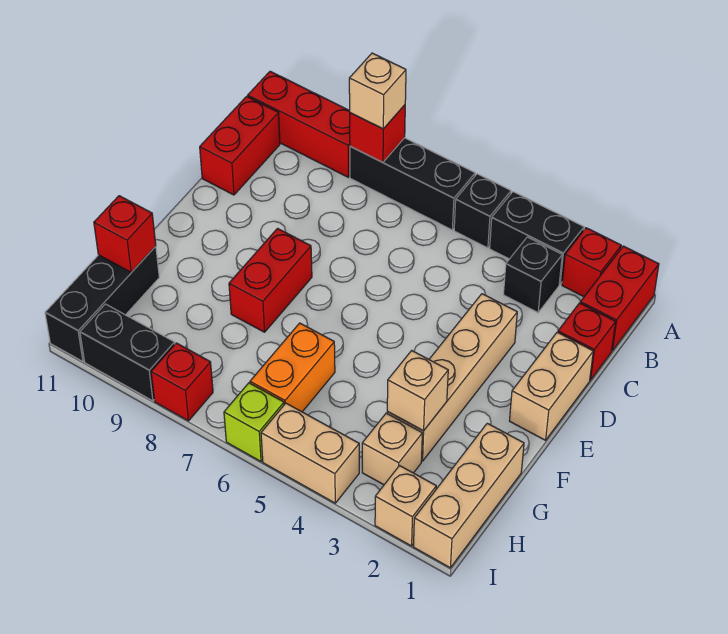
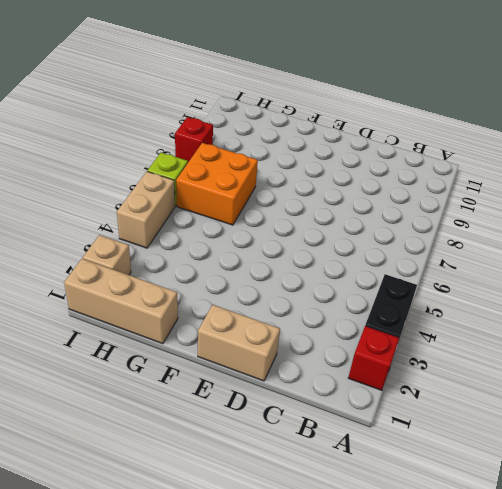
orange brick G6:H7 level 1 -> orange brick G6:H6 level 1
none -> red brick A1:B1 level 1
none -> black brick A5 level 1
none -> black brick A6:A8 level 1

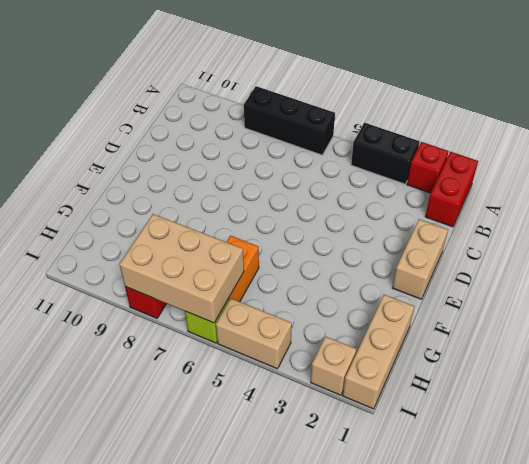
tan brick H6:I8 level 2 -> none
none -> black brick A5 level 1
none -> red brick A9:A11 level 1
none -> black brick B3 level 1

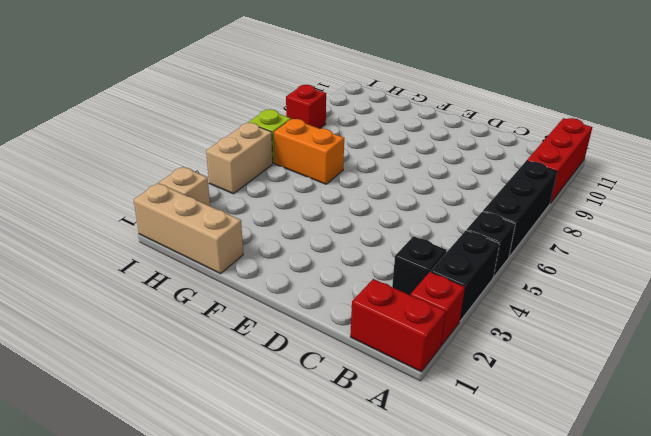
none -> red brick B11:C11 level 1
none -> red brick C1 level 1
none -> tan brick D1:E1 level 1

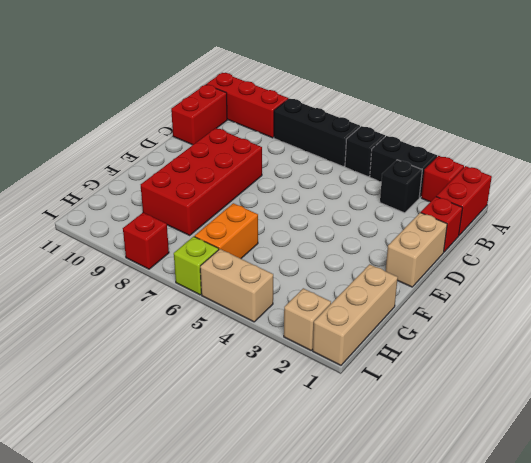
red brick D8:G9 level 1 -> red brick E8:F8 level 1
none -> tan brick D3:G3 level 1
none -> black brick G11:I11 level 1
none -> tan brick H3 level 1

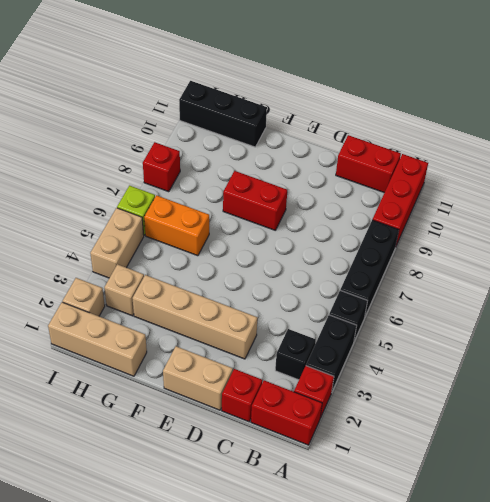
none -> black brick I9:I10 level 1
none -> red brick A8 level 2
none -> tan brick G3 level 2

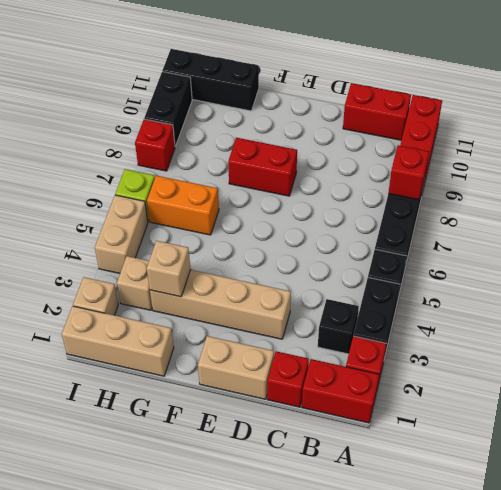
none -> red brick G11 level 2
none -> tan brick A8 level 3

